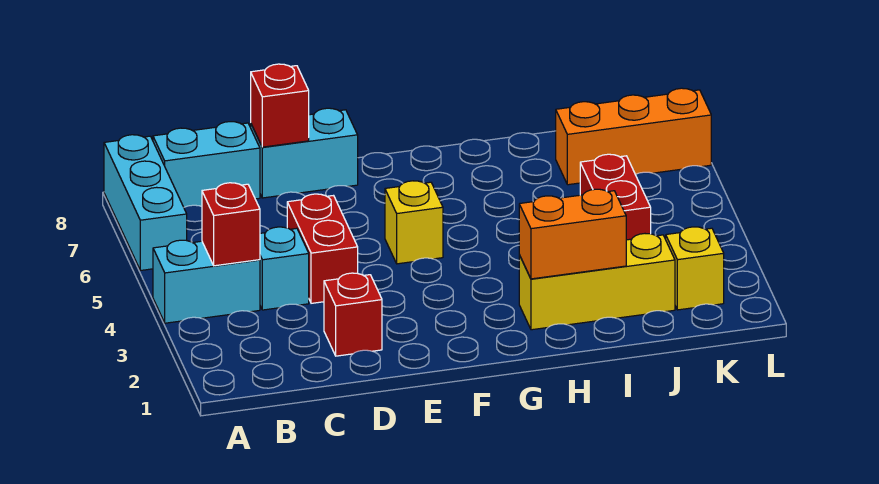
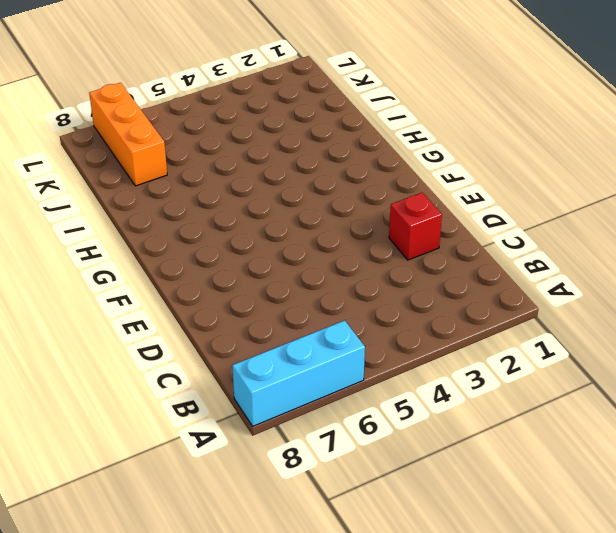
none -> cyan brick A4:B4 level 1
none -> cyan brick B8:C8 level 1
none -> cyan brick C4 level 1

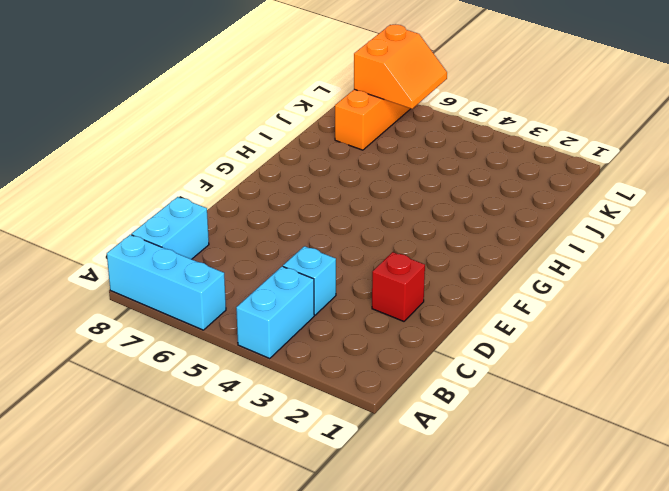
orange slope K6:L7 level 2 top 7 -> none
none -> red brick D4:D5 level 1
none -> cyan brick D8:E8 level 1
none -> yellow brick F5 level 1

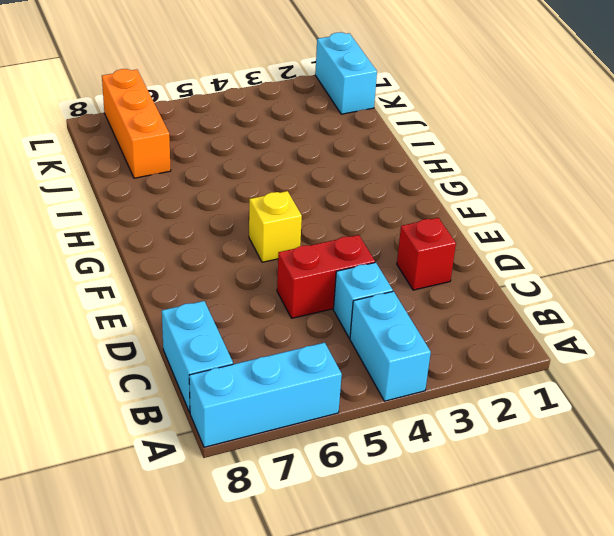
cyan brick K1:L1 level 1 -> cyan brick D8:E8 level 1
none -> yellow brick H2:J2 level 1
none -> red brick J4:J5 level 1
none -> yellow brick K2 level 1

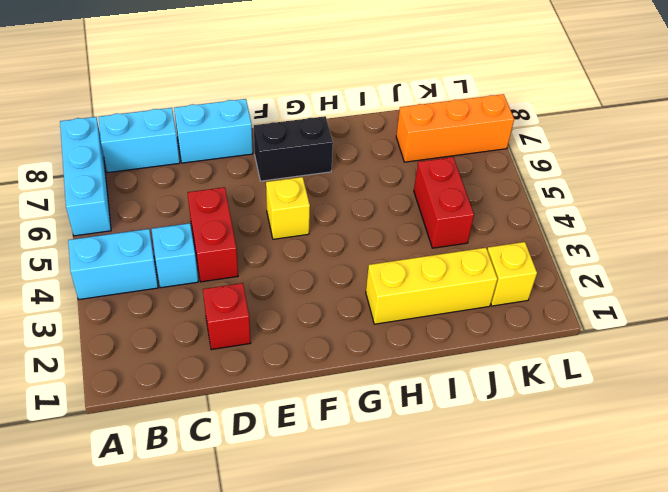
black brick F7:G7 level 1 -> none
none -> red brick B4 level 2
none -> red brick D8 level 2
none -> orange brick H2:I2 level 2

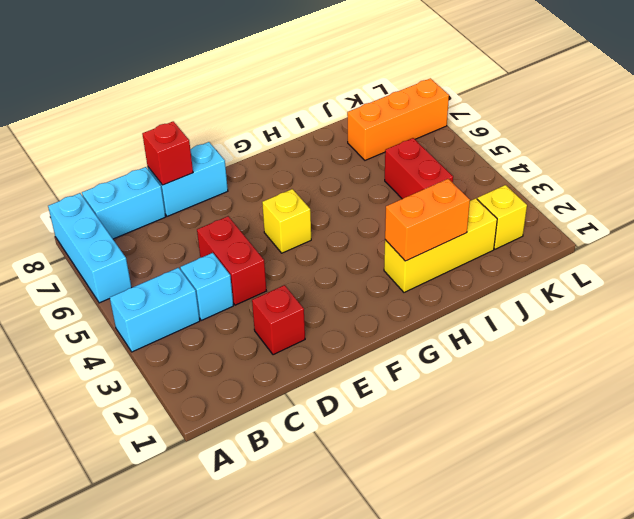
none -> red brick B4 level 2

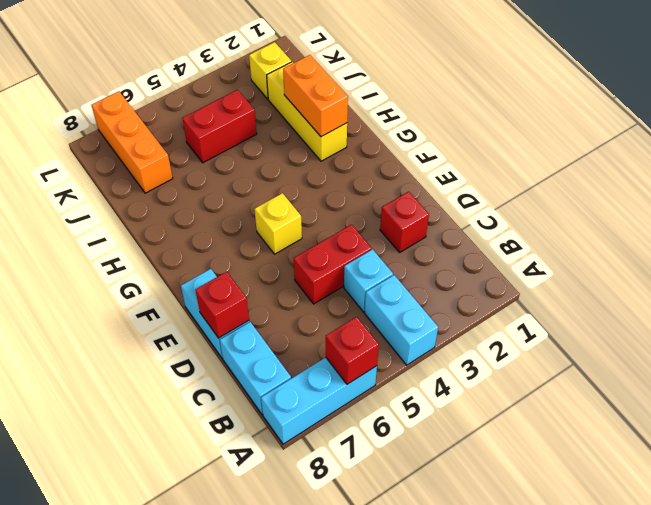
red brick A6 level 2 -> red brick B4 level 2

